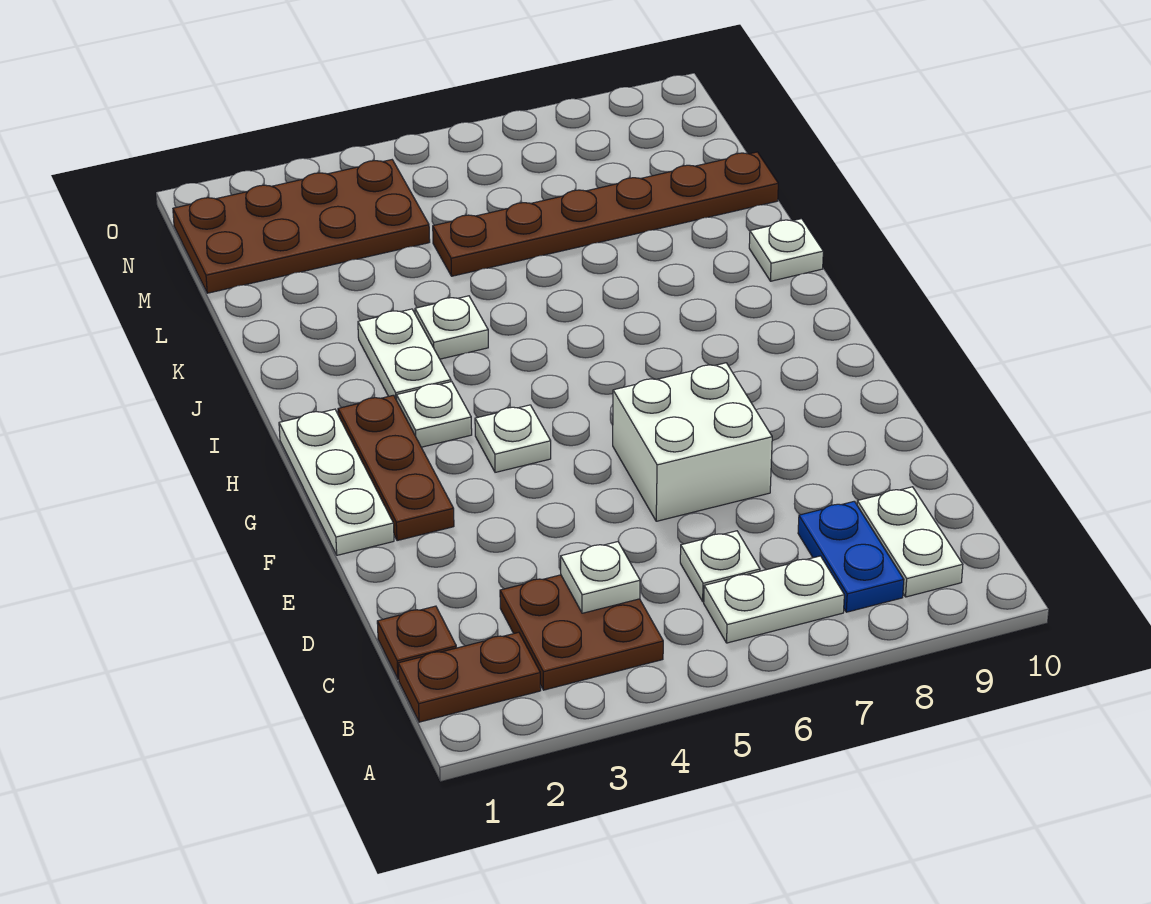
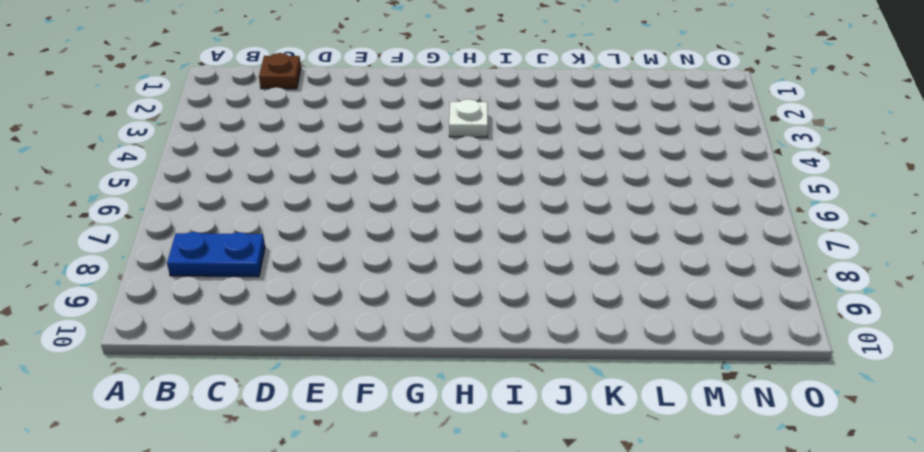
none -> brown plate B1:B2 level 1
none -> brown plate B3:C4 level 1
none -> white plate B6:B7 level 1

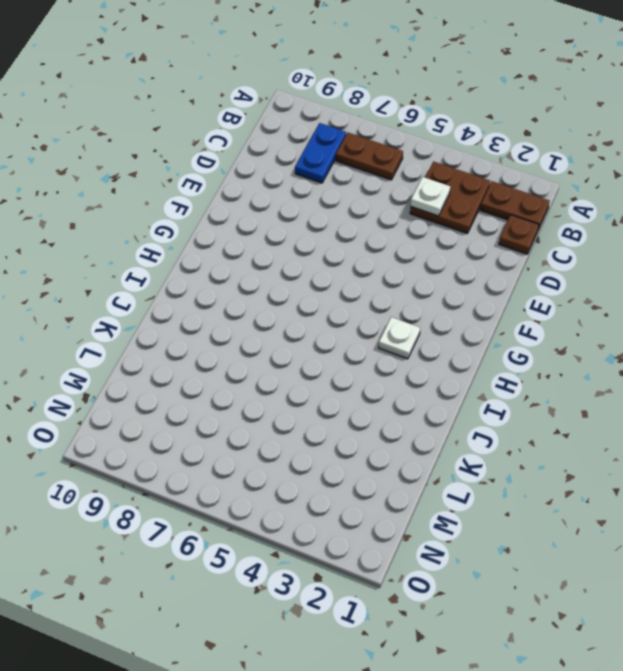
brown plate B6:B7 level 1 -> white plate B6:B7 level 1
none -> white plate B9:C9 level 1
none -> white plate C6 level 1
none -> white brick E6:F7 level 1

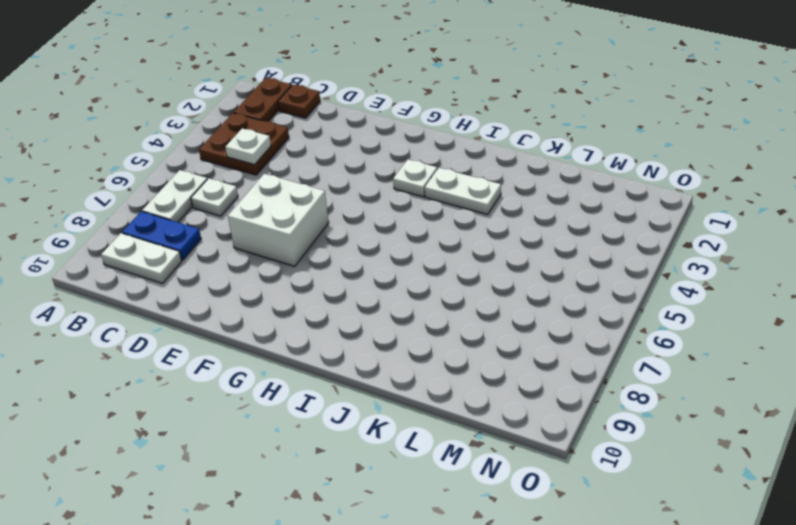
none -> white plate F1:H1 level 1
none -> brown plate F2:H2 level 1
none -> white plate G4 level 1

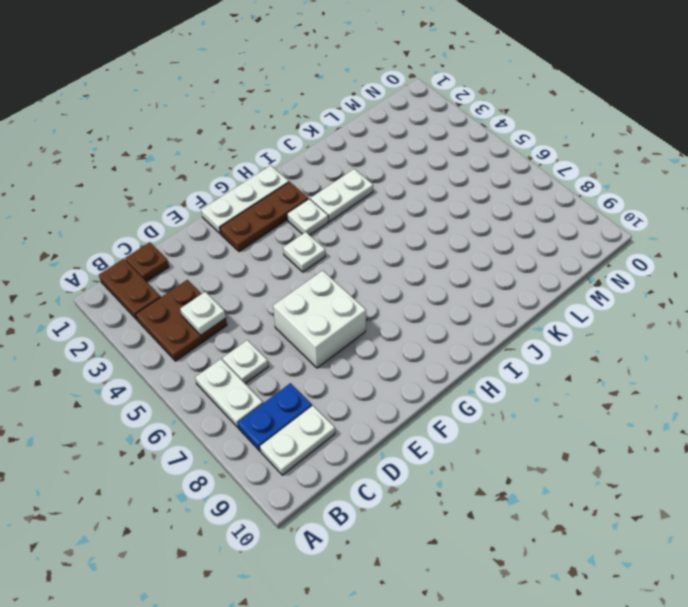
none -> white plate J4 level 1
none -> white plate J10 level 1
none -> brown plate L5:L10 level 1

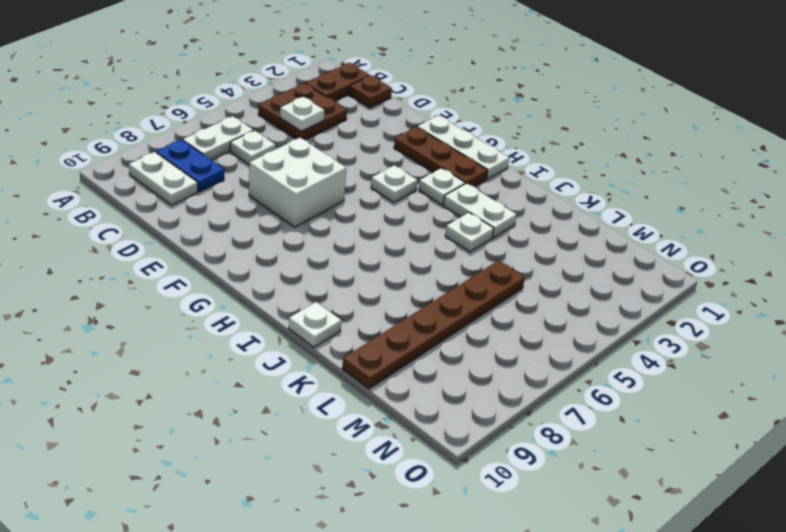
none -> brown plate M1:N4 level 1

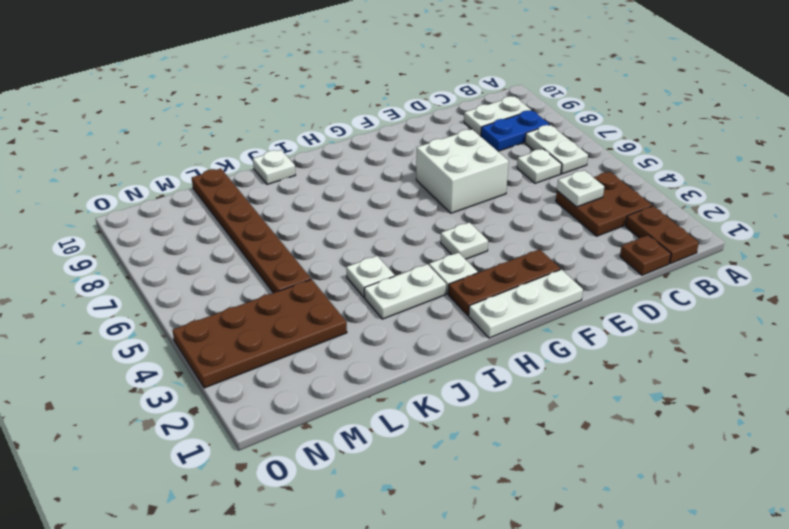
brown plate L3:O4 level 1 -> brown plate M1:N4 level 1

